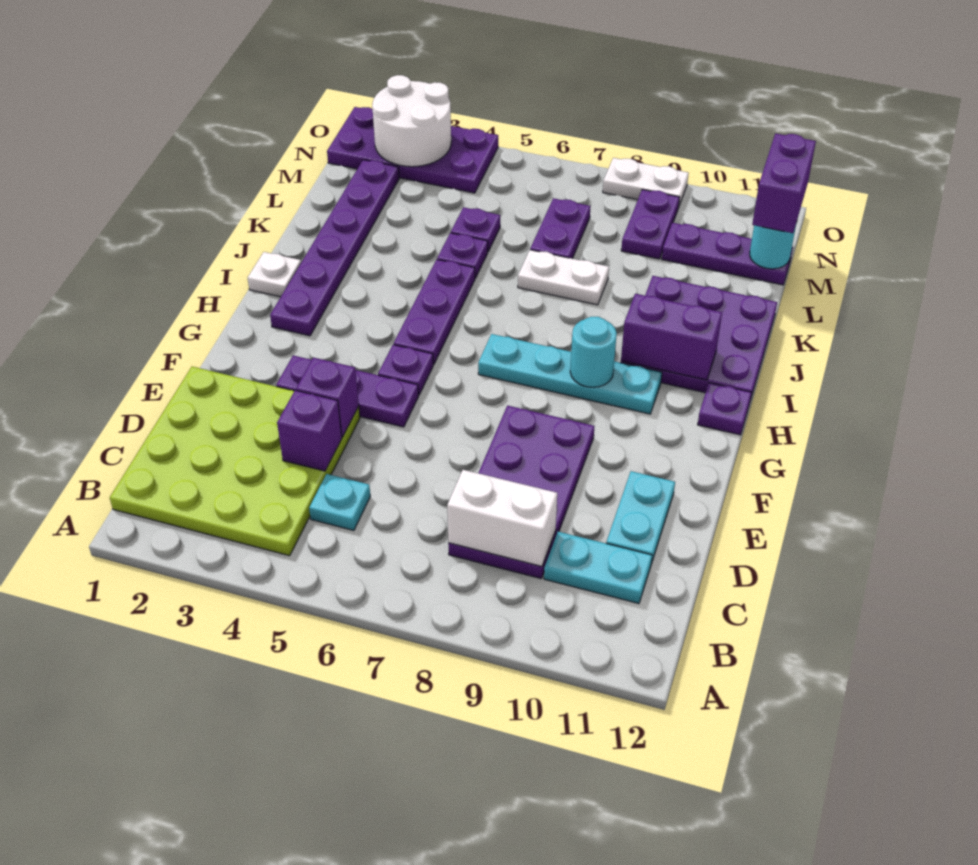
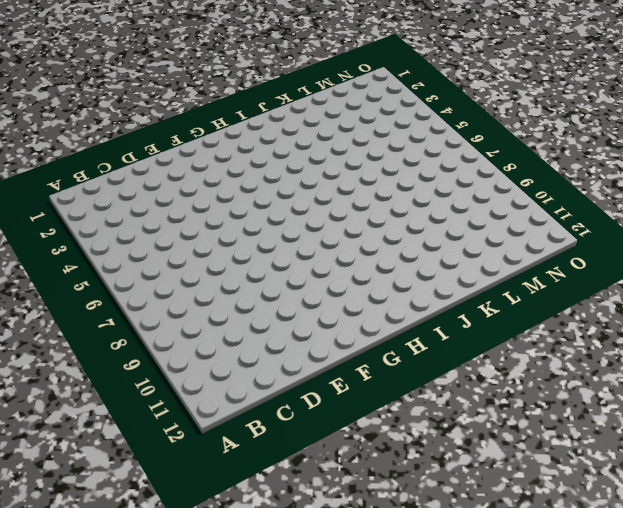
none -> lime plate B1:E4 level 1
none -> cyan plate C5 level 1
none -> purple plate C8:F9 level 1

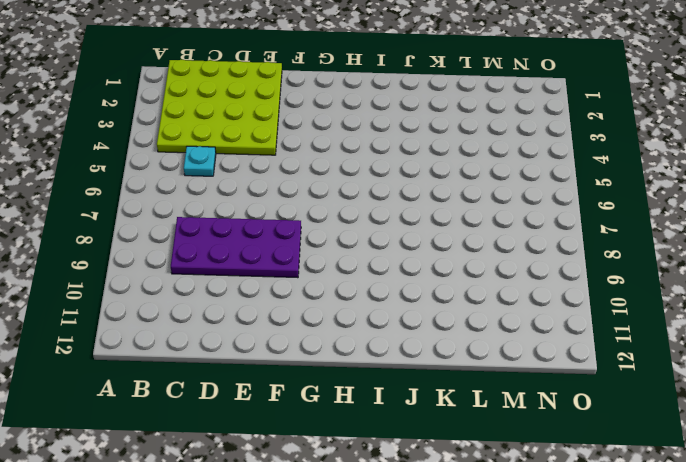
none -> cyan plate C10:C11 level 1
none -> cyan plate D11:E11 level 1
none -> purple plate F3:F5 level 1

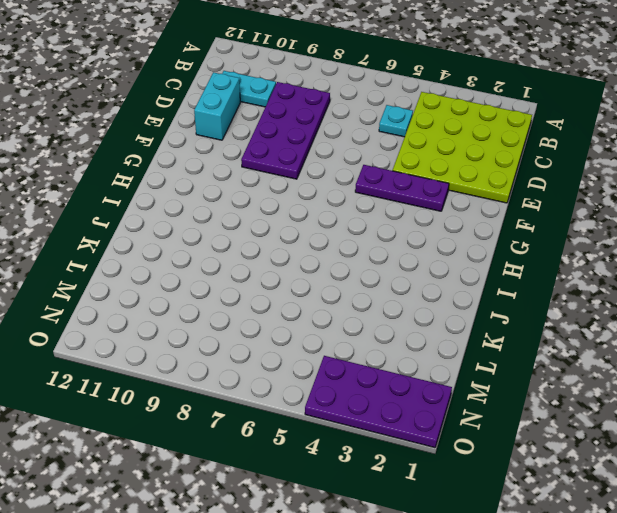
cyan brick D11:E11 level 1 -> cyan plate D11:E11 level 1
none -> purple plate G5 level 1
none -> purple plate H2:M2 level 1
none -> purple plate H5:J5 level 1

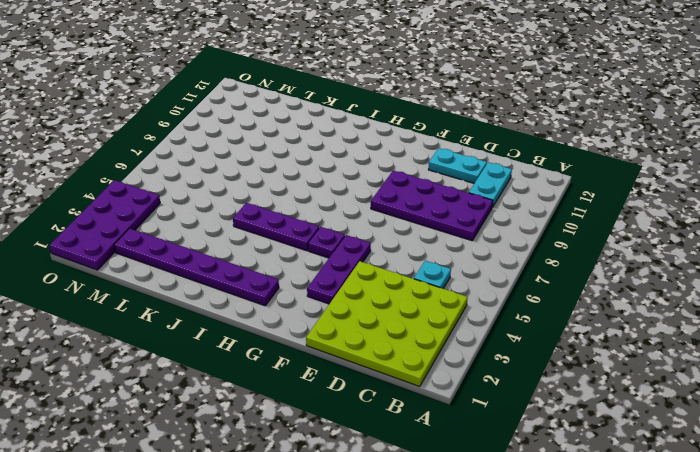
none -> cyan plate H7:H10 level 1
none -> purple plate H12 level 1
none -> white plate I1 level 1

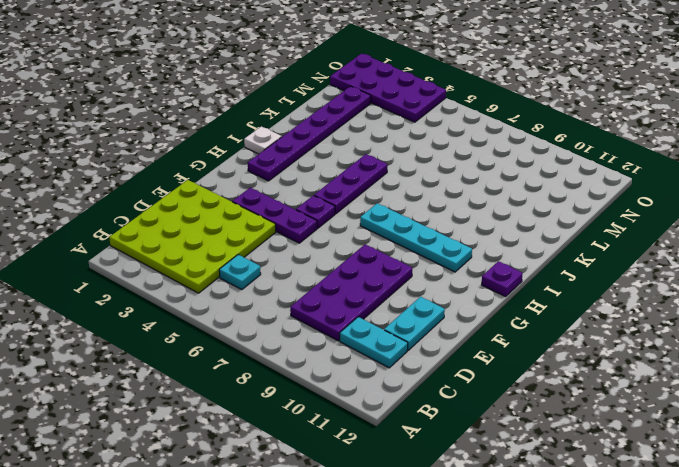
none -> purple plate I10:K12 level 1
none -> purple plate K5 level 1
none -> white plate K7:K8 level 1

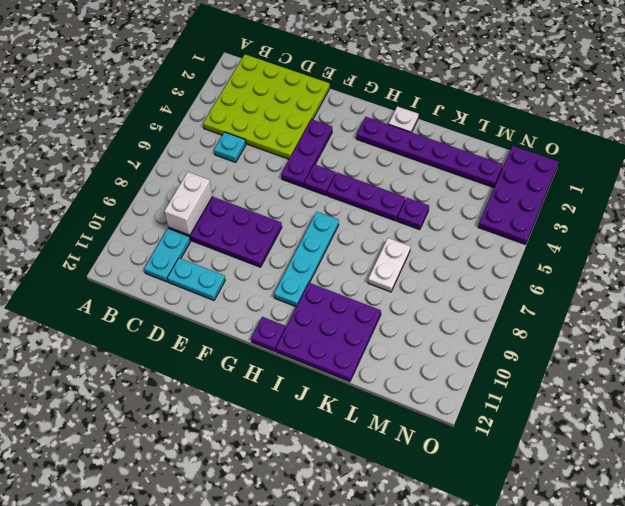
none -> purple plate L5 level 1
none -> purple plate L7:M7 level 1
none -> purple plate M9:N9 level 1

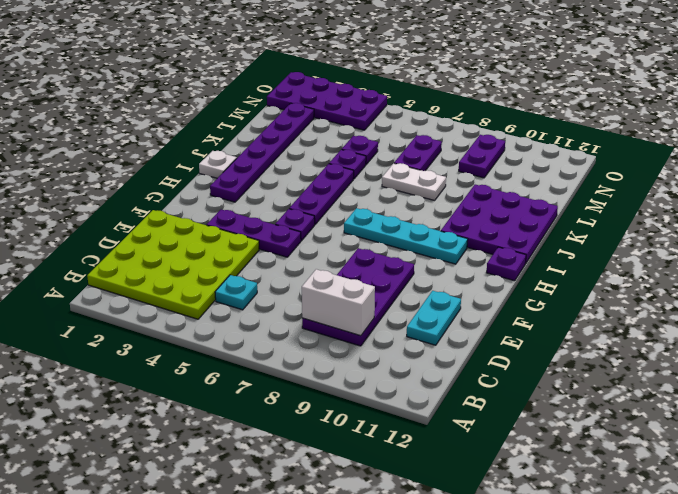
none -> cyan plate C10:C11 level 1
none -> purple plate M10:M12 level 1
none -> white plate O8:O9 level 1

